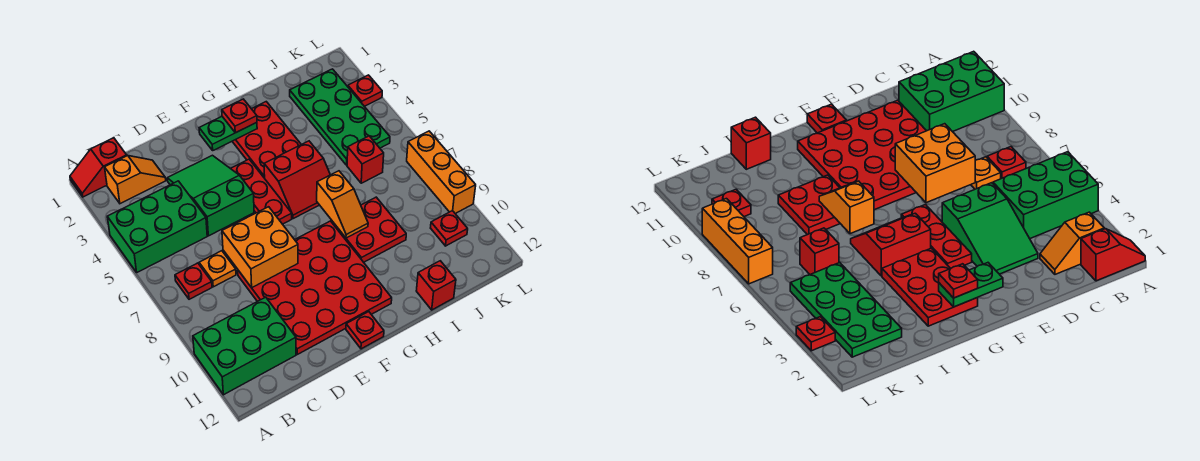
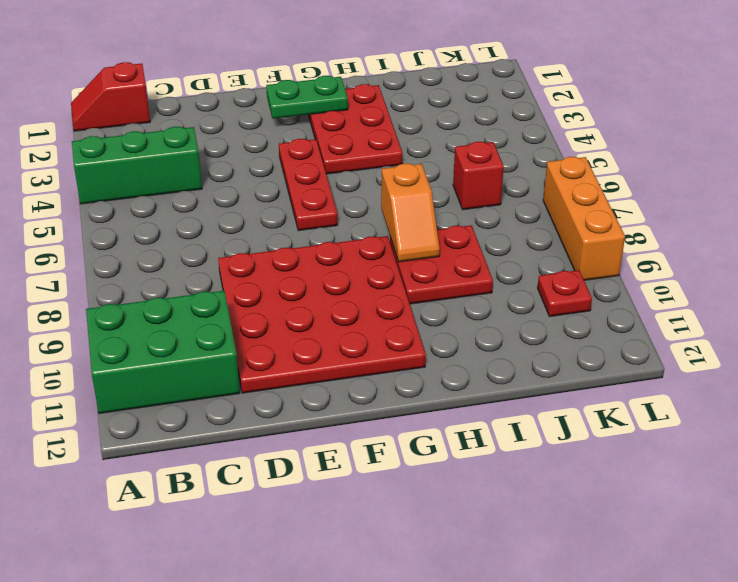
green brick A4:C4 level 1 -> green brick A4:C5 level 1
none -> orange slope B2:C2 level 1 top B
none -> red plate B7 level 1
none -> orange plate C7 level 1

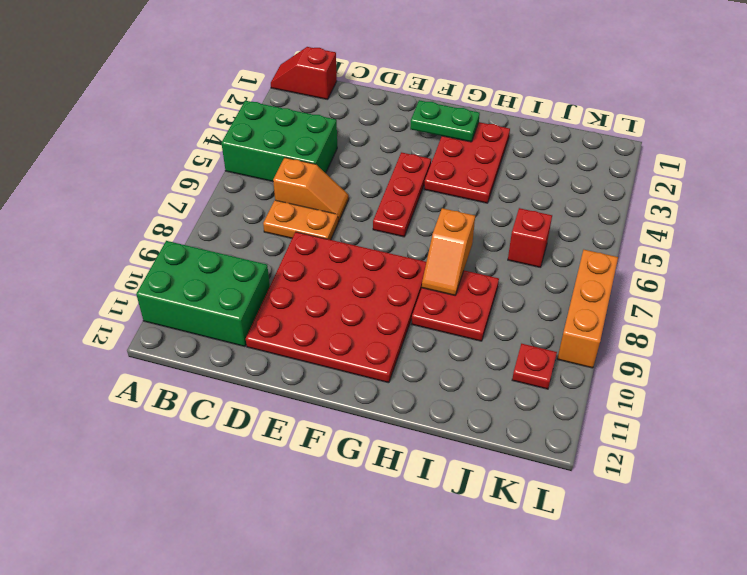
orange slope C6:D6 level 1 top C -> orange slope B2:C2 level 1 top B
orange plate C7:D7 level 1 -> orange plate C7 level 1
none -> red plate B7 level 1
none -> green slope D3:E5 level 1 top 5
none -> red plate F12 level 1

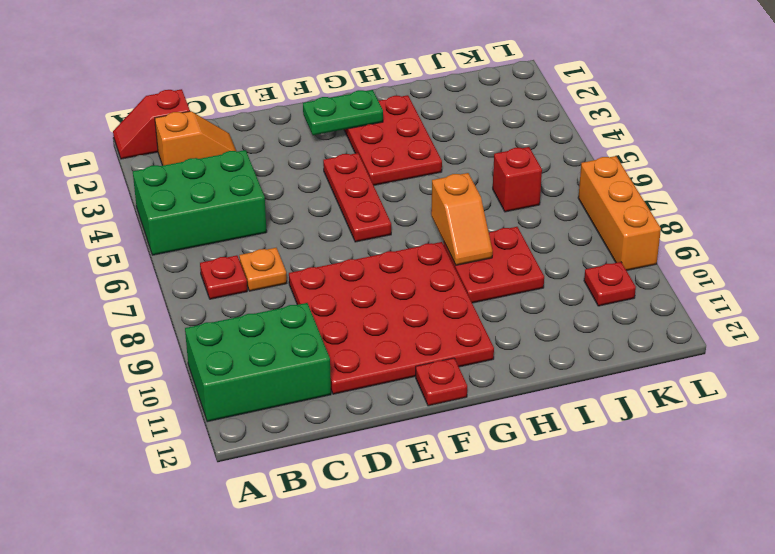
none -> green slope D3:E5 level 1 top 5
none -> red slope G5:H6 level 1 top 5
none -> red brick I12 level 1

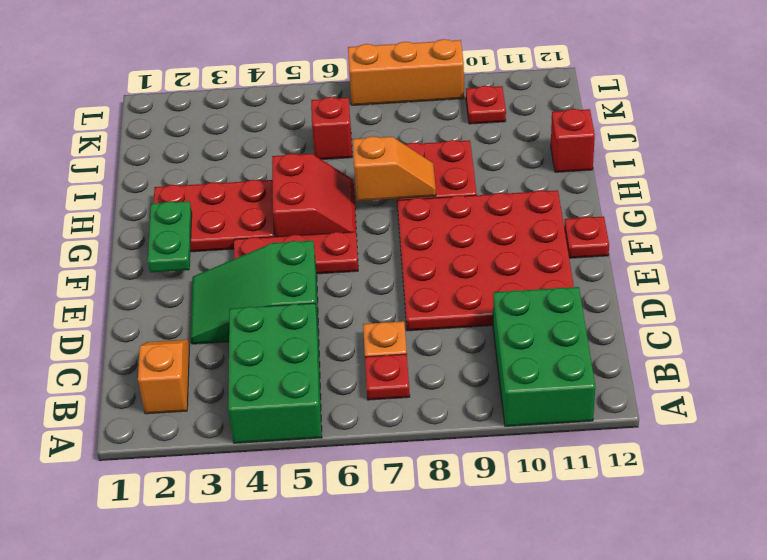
none -> red slope A1:B1 level 1 top B
none -> green plate J2:K5 level 1
none -> red plate L3 level 1

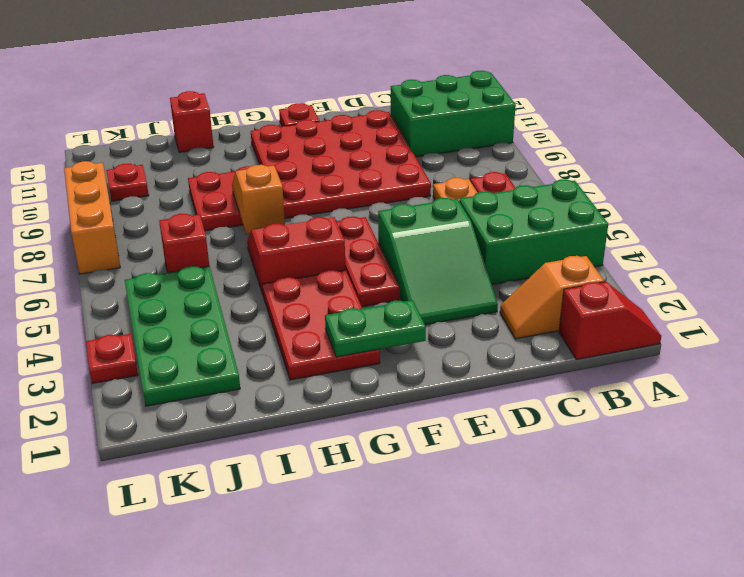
none -> orange brick D7:E8 level 2
none -> red plate G2 level 3

